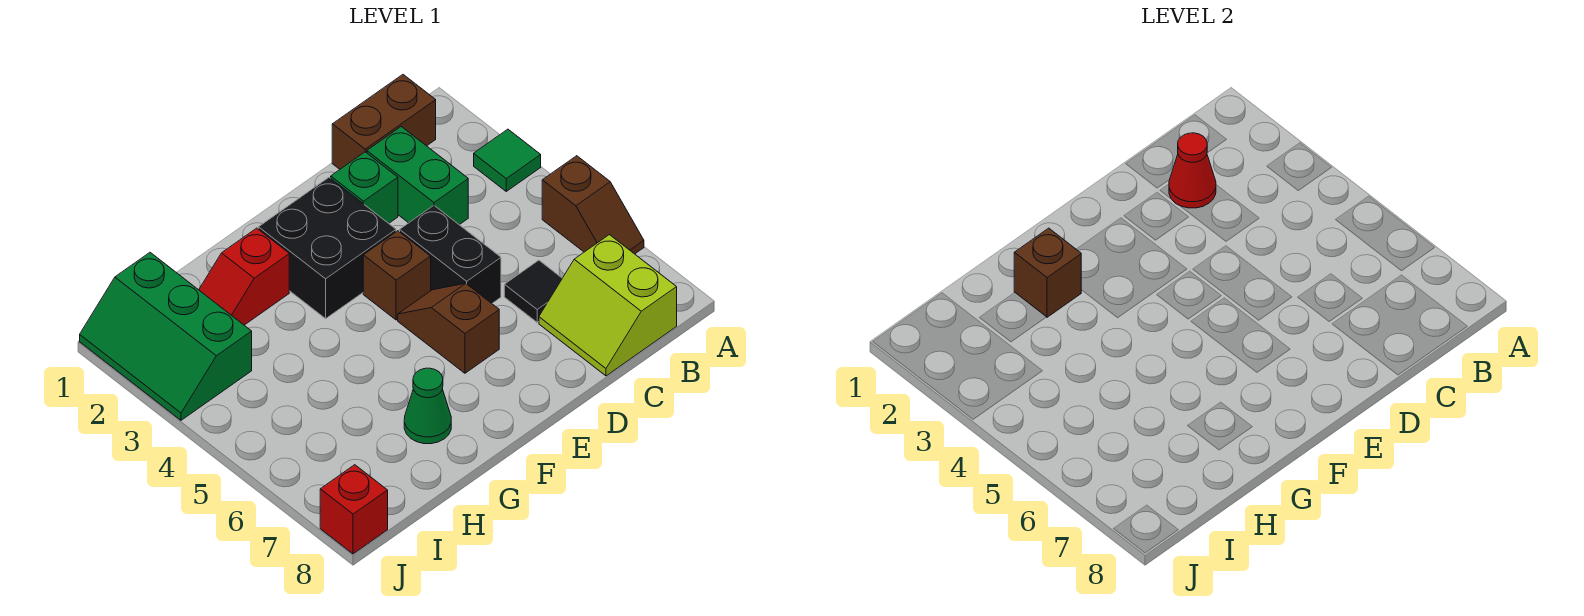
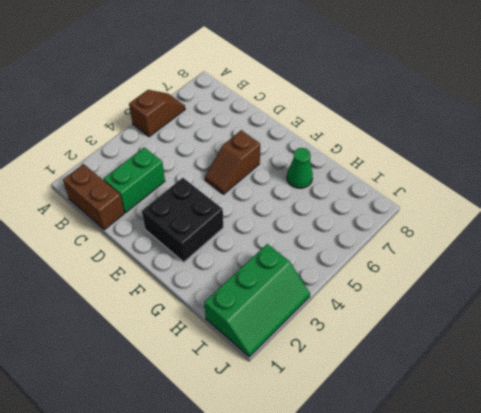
none -> green tile A3 level 1
none -> lime slope B7:C8 level 1 top B
none -> black tile C6 level 1

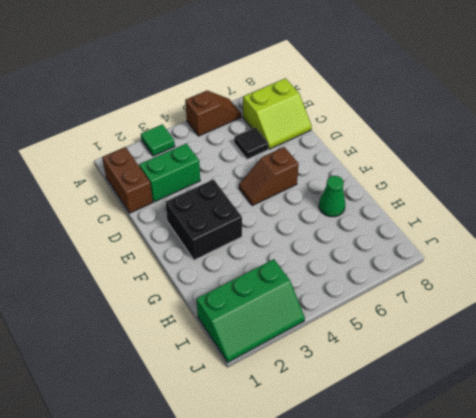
none -> green brick D2 level 1
none -> black brick D4:D5 level 1
none -> brown brick E4 level 1

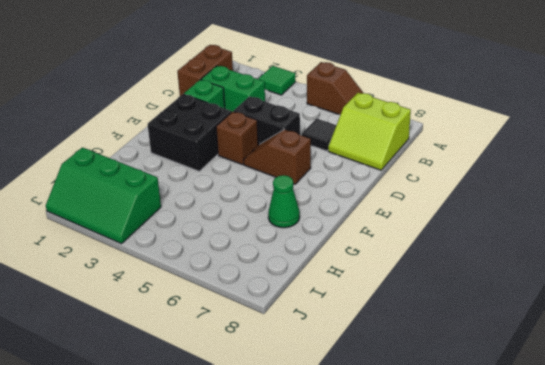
none -> red slope G2:H2 level 1 top G
none -> red brick J8 level 1
none -> red cone C2 level 2

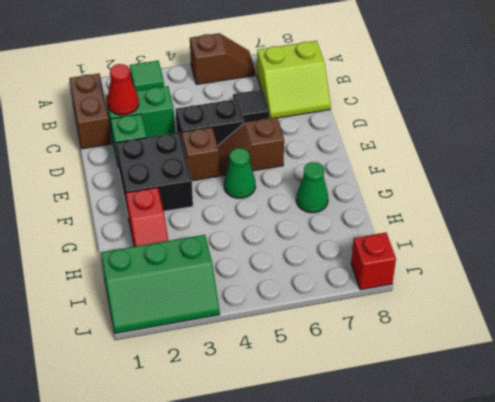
green cone F5 level 1 -> none
none -> brown brick G2 level 2

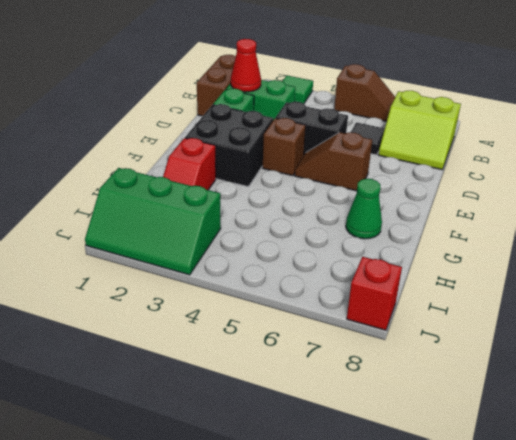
none -> brown brick G2 level 2

